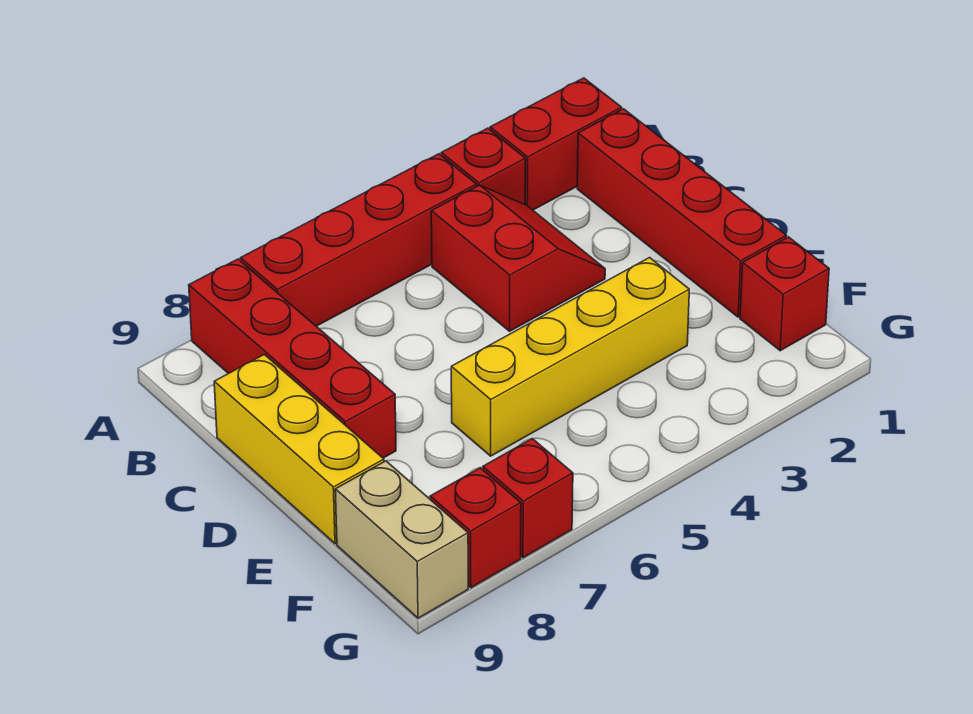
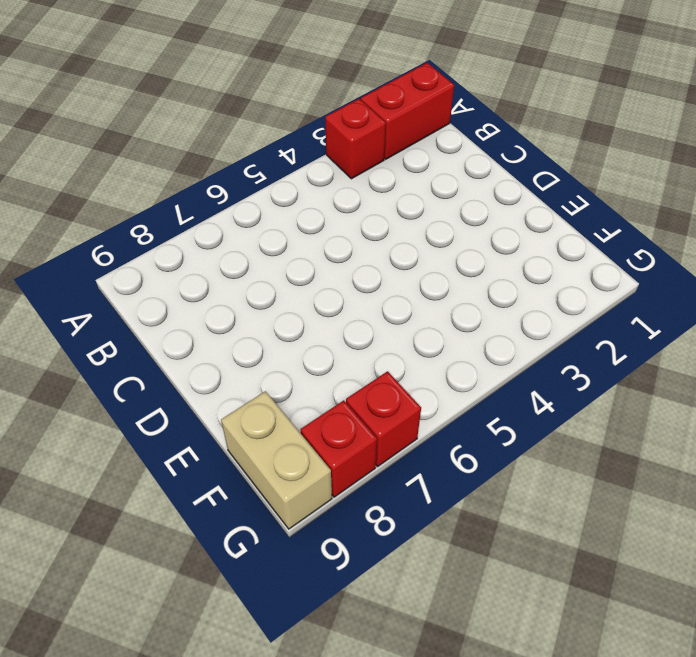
none -> red brick A4:A7 level 1
none -> red brick A8:D8 level 1
none -> red brick B1:E1 level 1

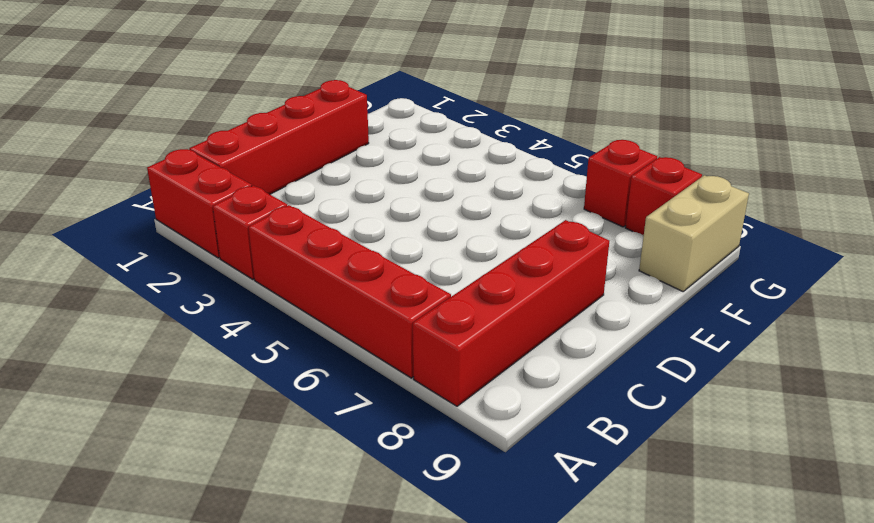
none -> red slope B3:C4 level 1 top 4
none -> yellow brick C9:E9 level 1
none -> yellow brick E3:E6 level 1

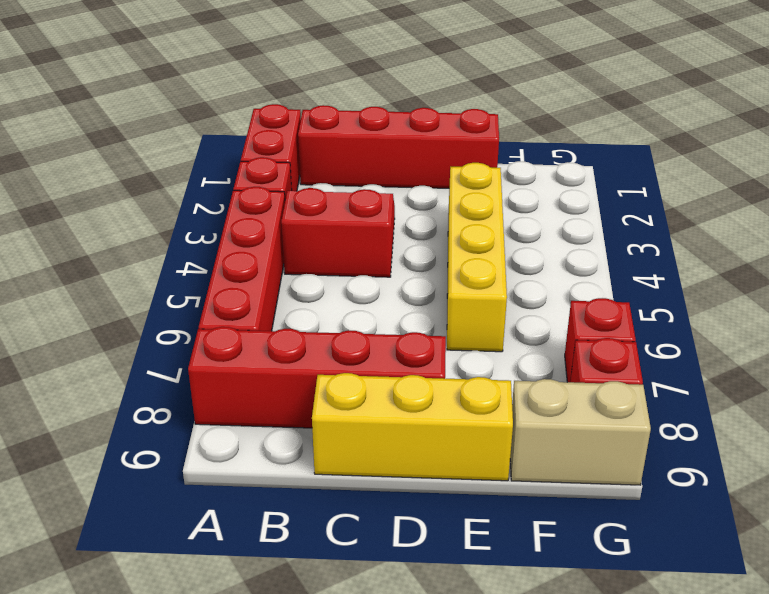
none -> red brick F1 level 1

